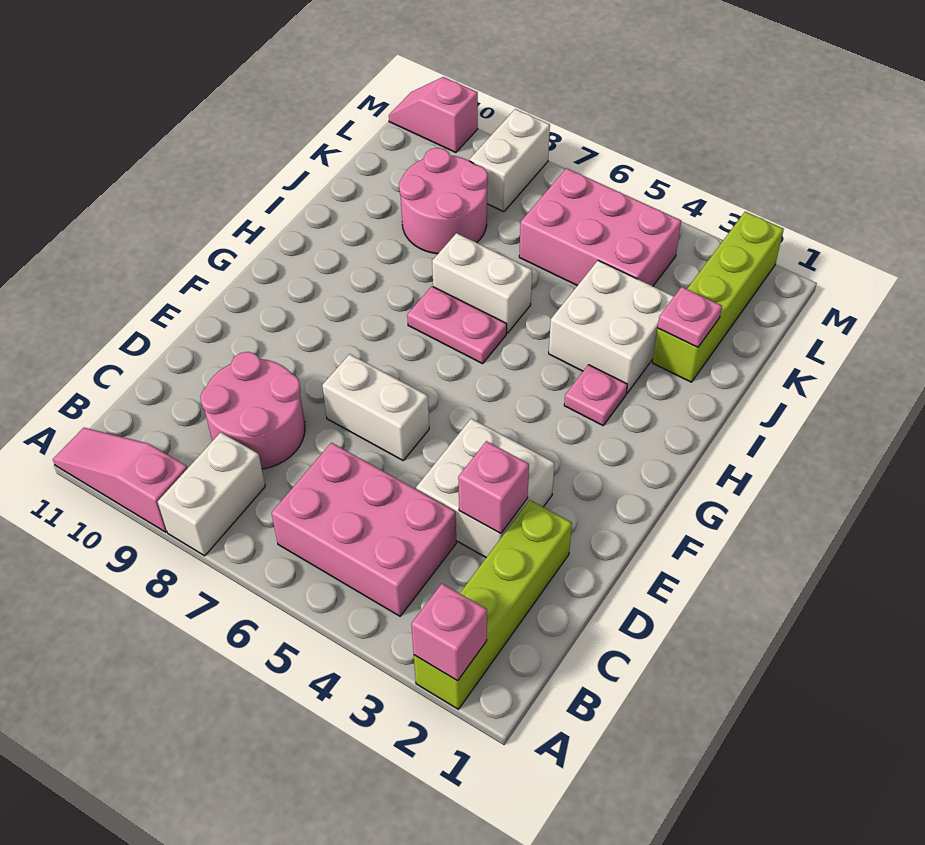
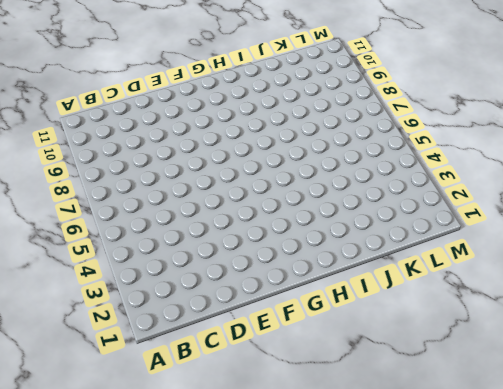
none -> lime brick A2:D2 level 1
none -> white brick A8:B8 level 1
none -> pink slope A9:A11 level 1 top 9

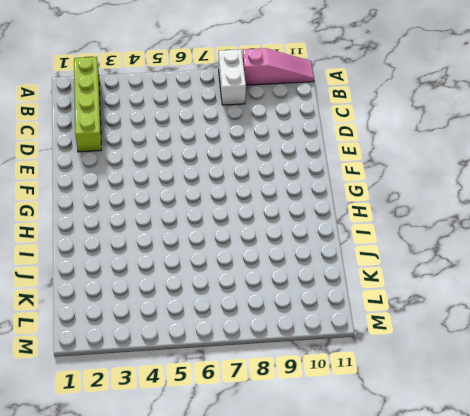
none -> pink brick B4:C6 level 1
none -> pink round brick C8:D9 level 1
none -> white brick D3:E4 level 1

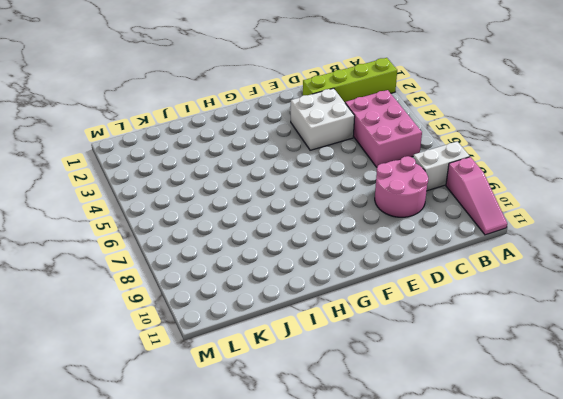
none -> white brick E6:E7 level 1
none -> pink plate H3 level 1
none -> pink plate H6:H7 level 1

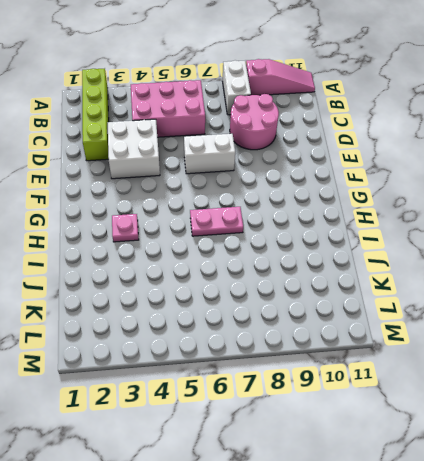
none -> white brick I3:J4 level 1
none -> white brick I6:I7 level 1
none -> lime brick J2:M2 level 1

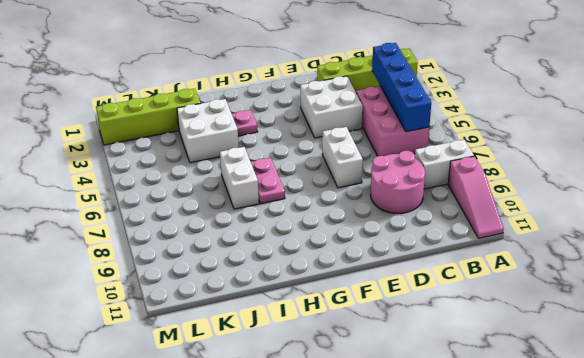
blue brick B3:B6 level 2 -> none
none -> pink round brick J8:K9 level 1
none -> pink brick K4:L6 level 1
none -> white brick L8:M8 level 1

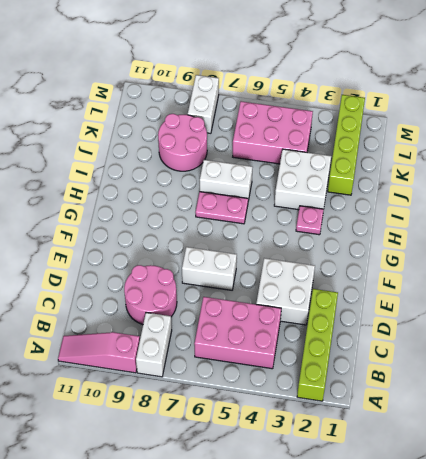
none -> pink slope M10:M11 level 1 top 10
none -> pink brick A2 level 2
none -> pink brick D3 level 2

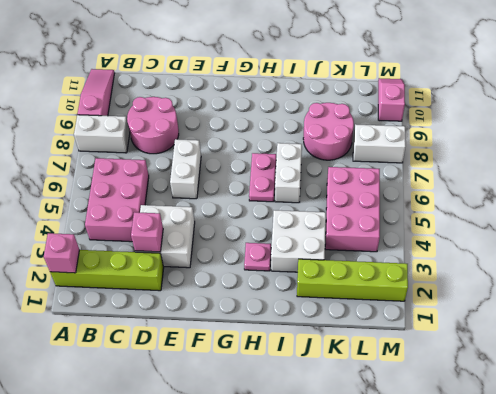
none -> pink plate J2 level 2

